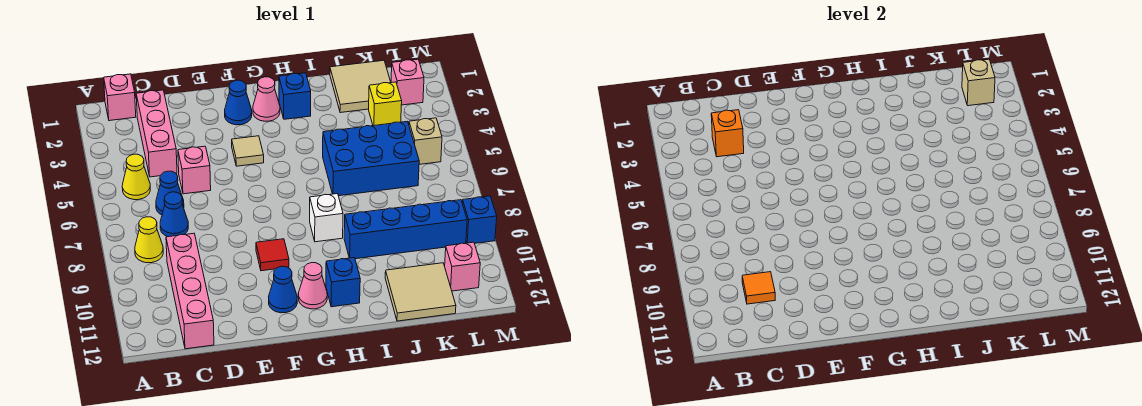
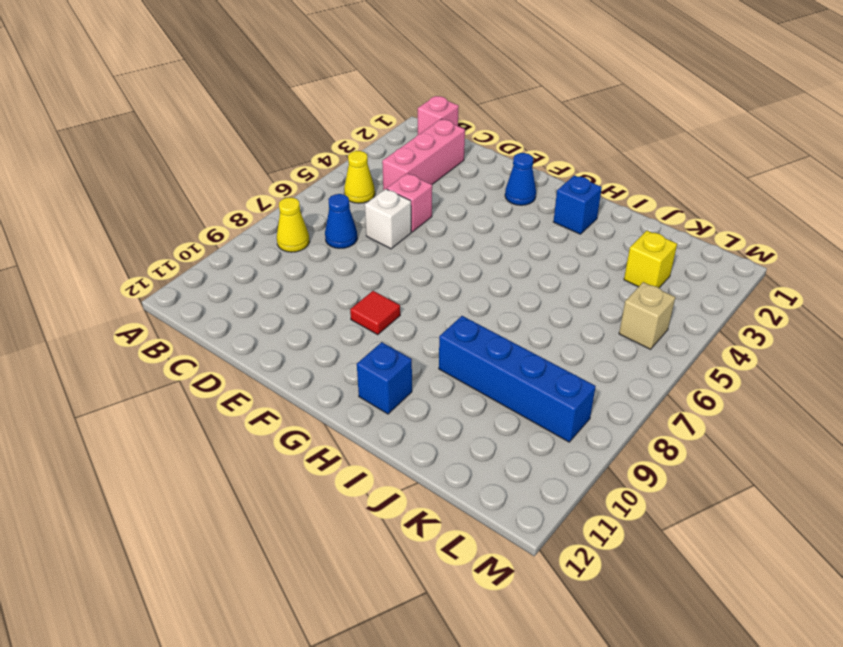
white brick D6 level 1 -> white brick H8 level 1
none -> blue cone C6 level 1
none -> pink brick C9:C12 level 1
none -> tan tile F4 level 1

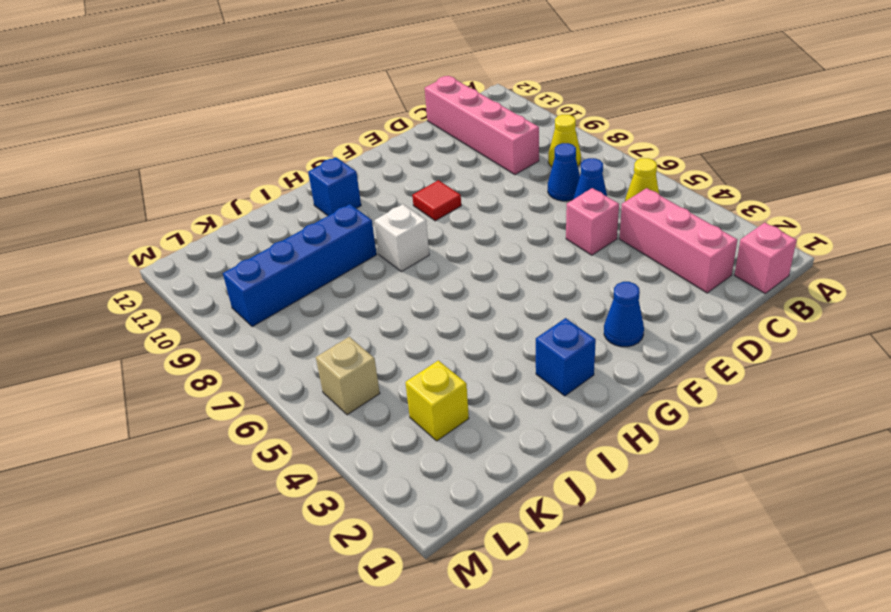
none -> tan tile F4 level 1
none -> blue cone F11 level 1
none -> pink cone G2 level 1

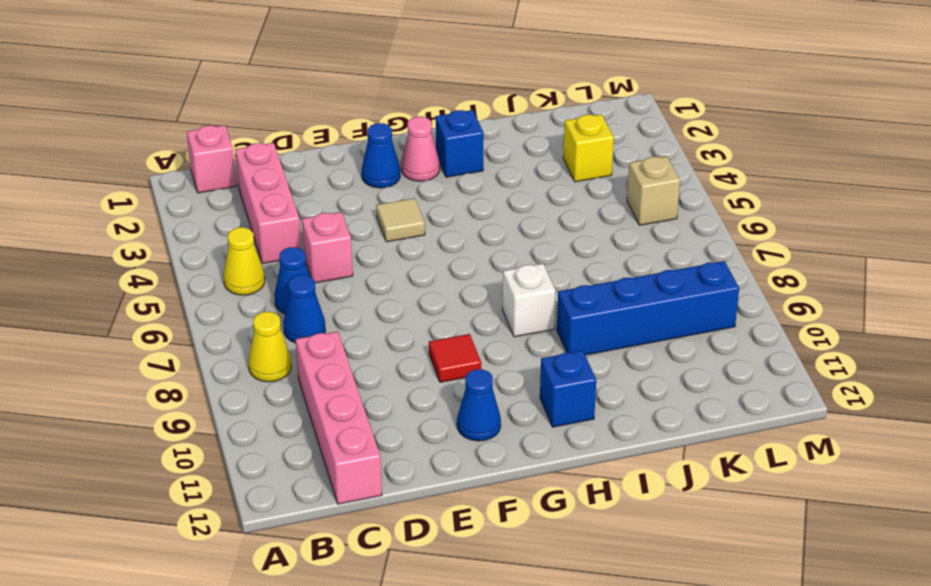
none -> pink cone G11 level 1
none -> blue brick I5:K6 level 1
none -> tan tile J1:K2 level 1

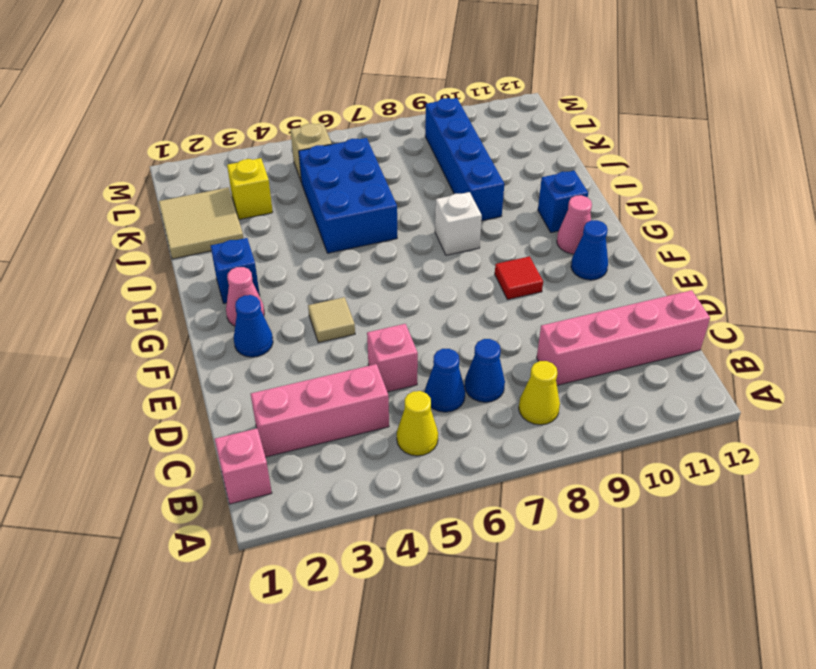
none -> tan tile J11:K12 level 1
none -> pink brick L2 level 1
none -> pink brick L11 level 1

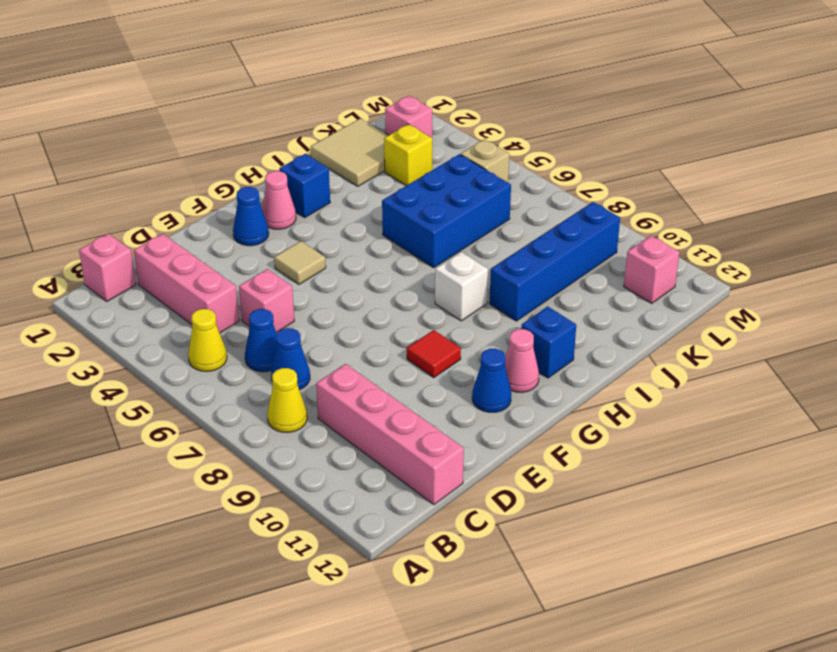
none -> tan tile J11:K12 level 1
none -> blue brick M9 level 1
none -> orange brick C3 level 2

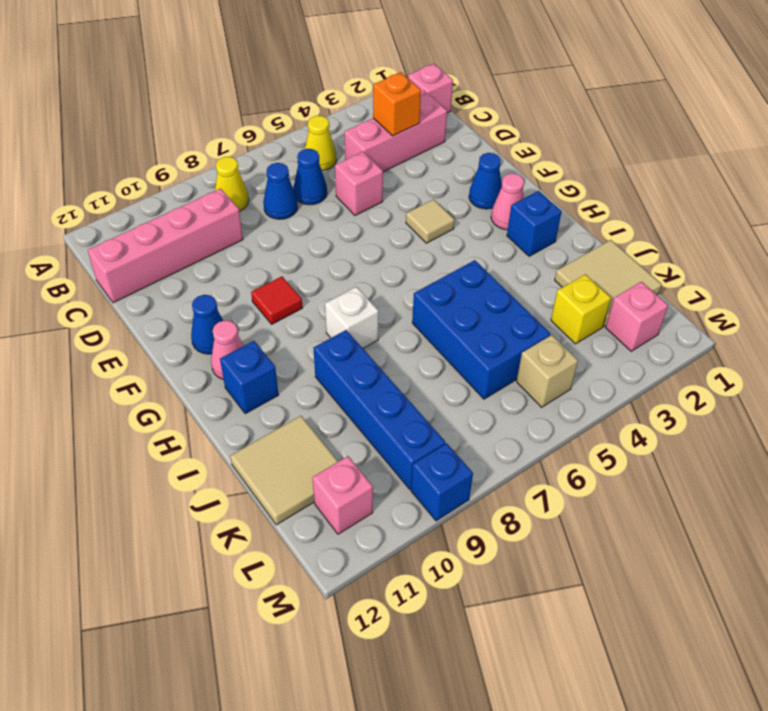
none -> orange tile C10 level 2
none -> tan brick L2 level 2

